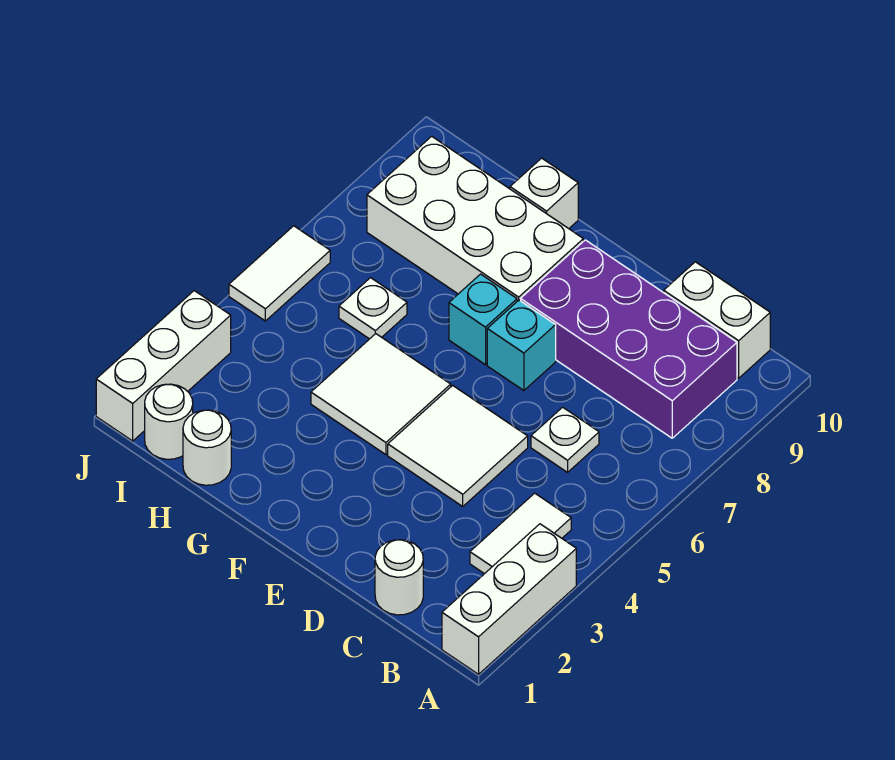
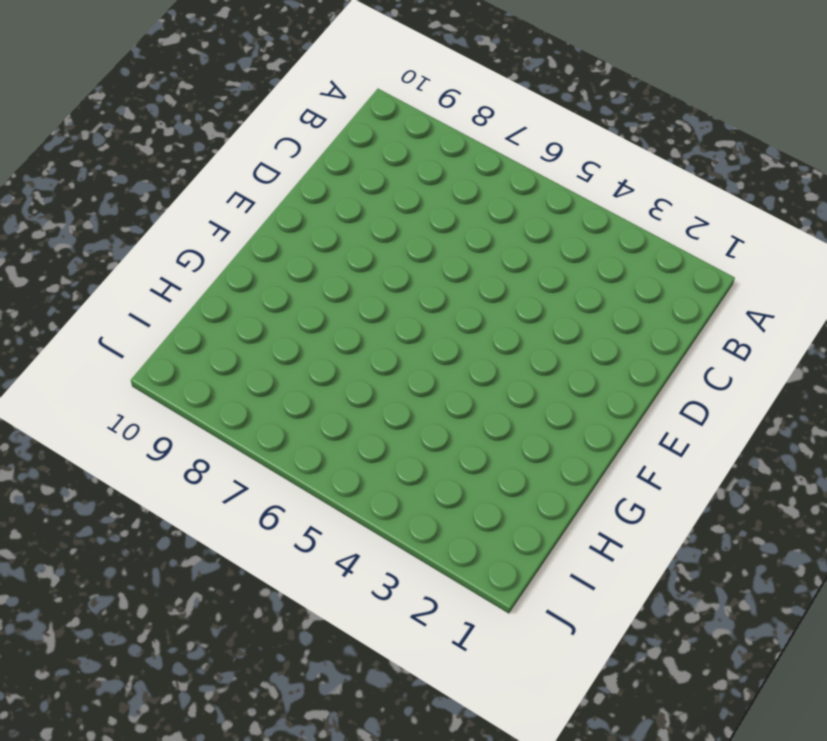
none -> white brick A1:A3 level 1
none -> white tile B3:B4 level 1
none -> purple brick B8:E9 level 1

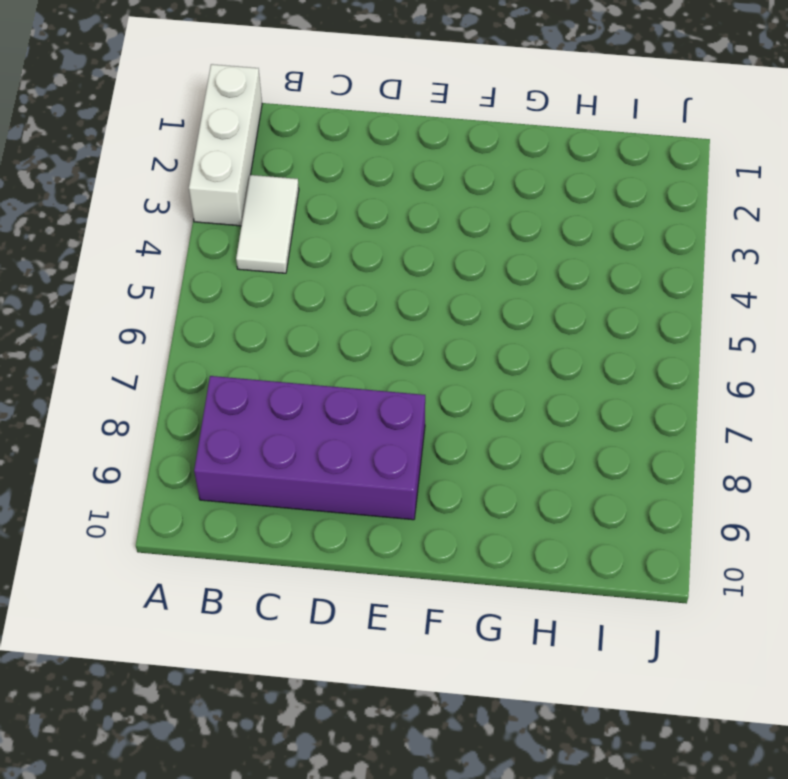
none -> white brick B10:C10 level 1
none -> white round brick C1 level 1
none -> white plate C6 level 1

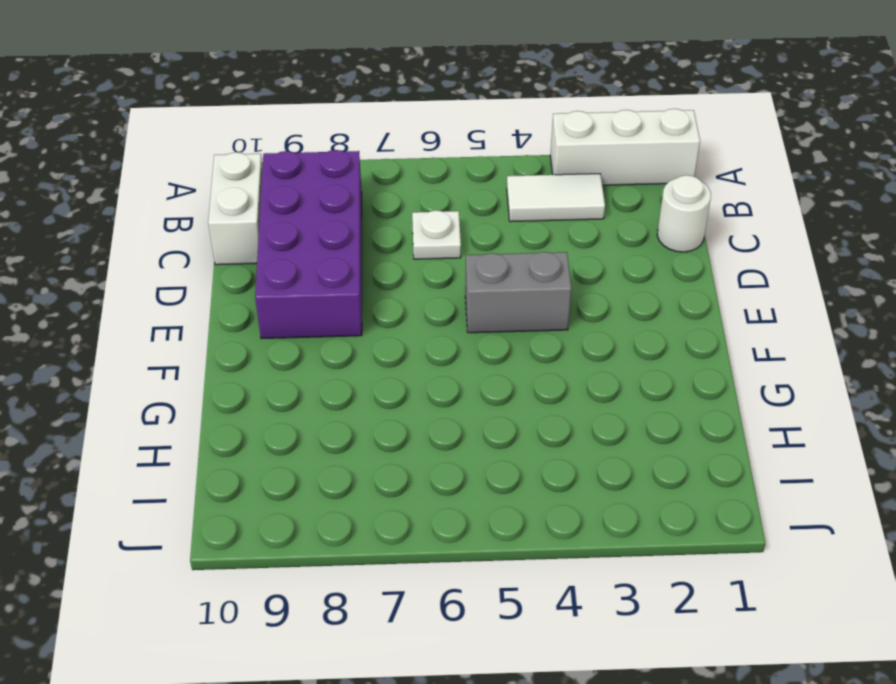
grey brick E4:E5 level 1 -> white tile D4:E5 level 1
none -> cyan brick E7 level 1
none -> white tile F4:G5 level 1
none -> cyan brick F7 level 1

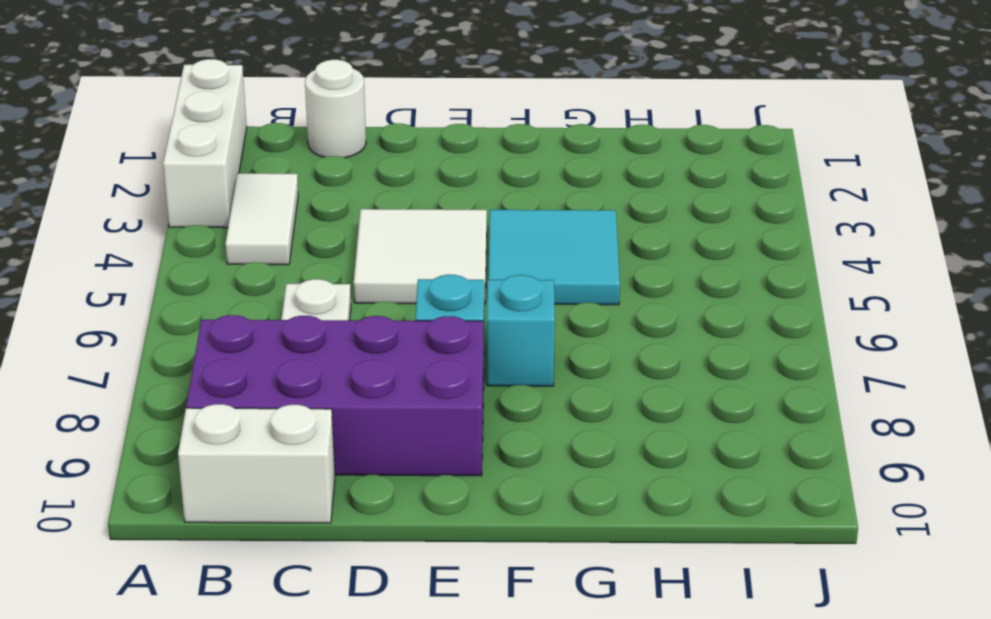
cyan tile F4:G5 level 1 -> white tile F4:G5 level 1
none -> white brick F8:I9 level 1
none -> white brick G10 level 1
none -> white round brick H1 level 1

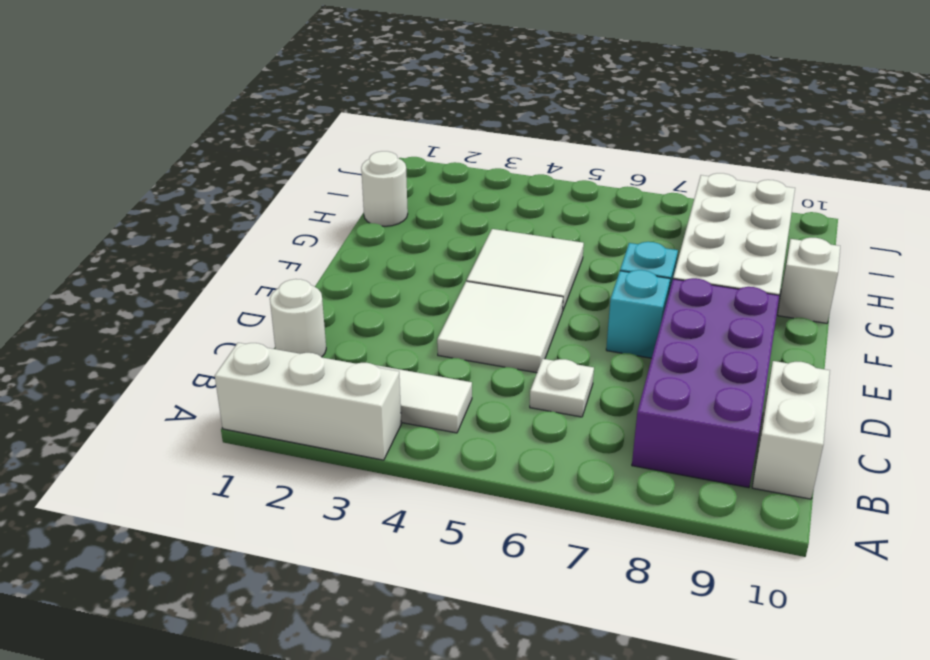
none -> white plate H6 level 1
none -> white round brick I1 level 1
none -> white brick J1:J3 level 1

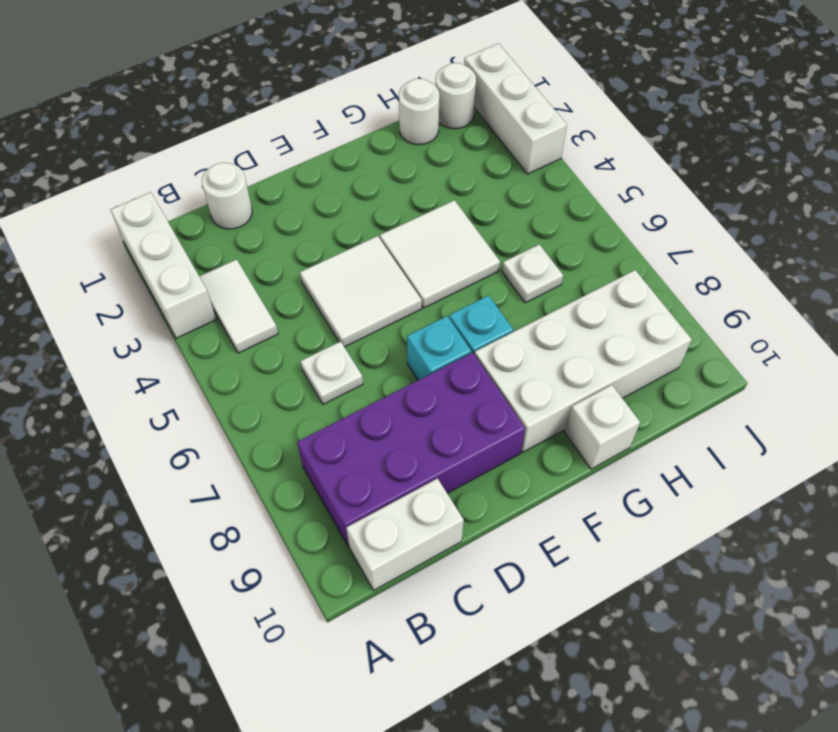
none -> white tile J5:J6 level 1

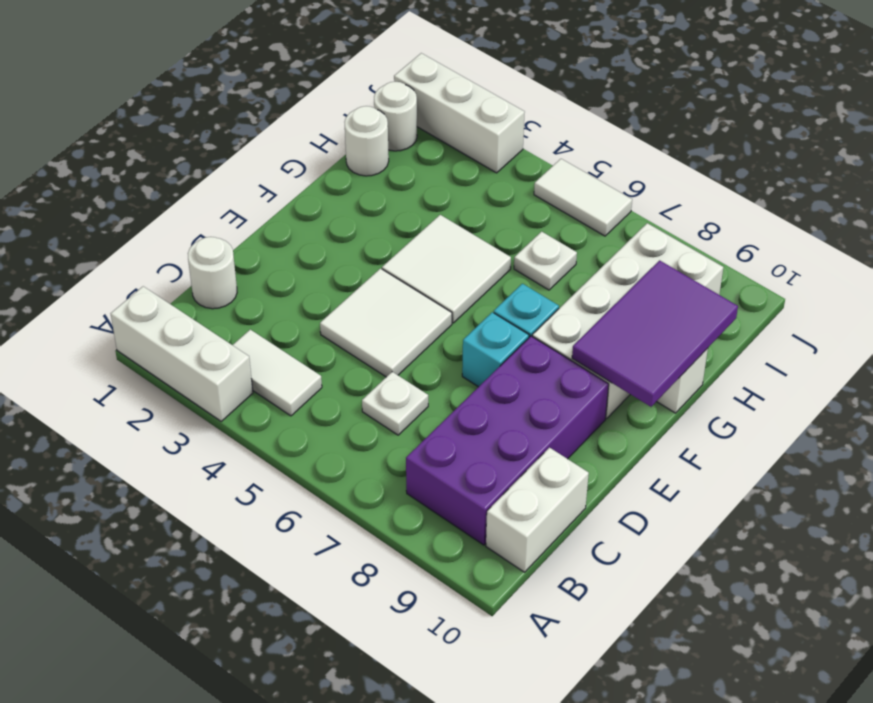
purple tile F9:H10 level 2 -> none

